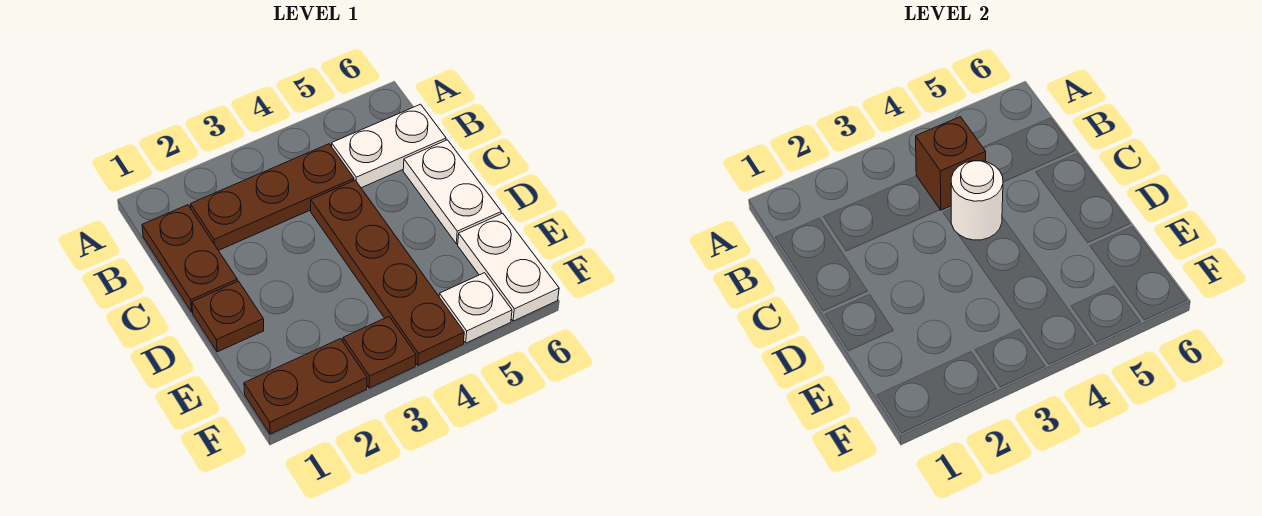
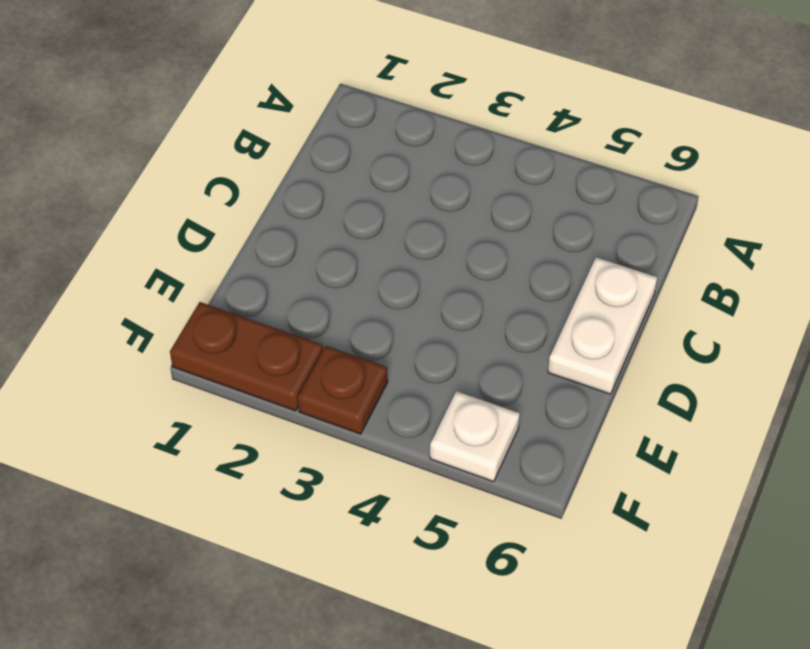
none -> brown plate B1:C1 level 1
none -> brown plate B2:B4 level 1
none -> white plate B5:B6 level 1

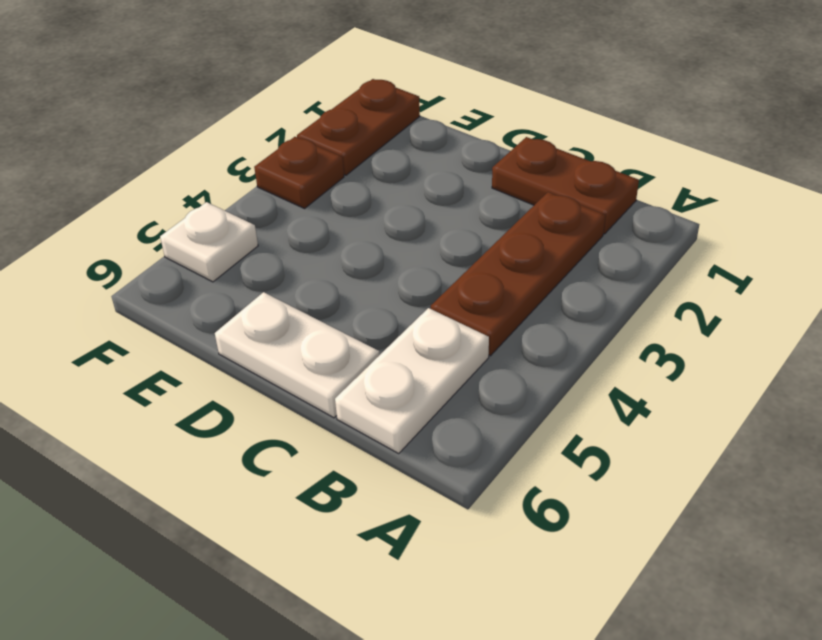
none -> brown plate C4:F4 level 1
none -> brown plate D1 level 1
none -> white plate E6:F6 level 1

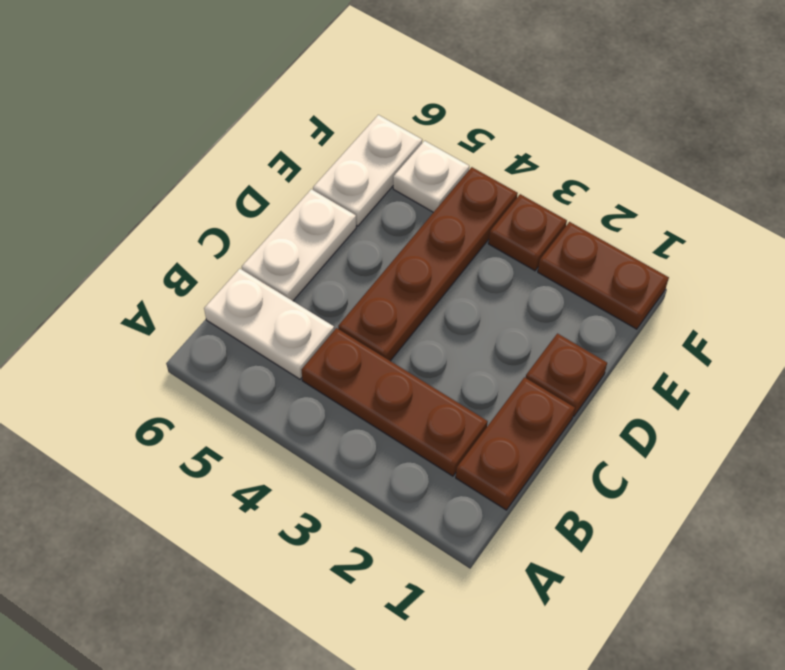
none -> brown brick B4 level 2
none -> white round brick C4 level 2

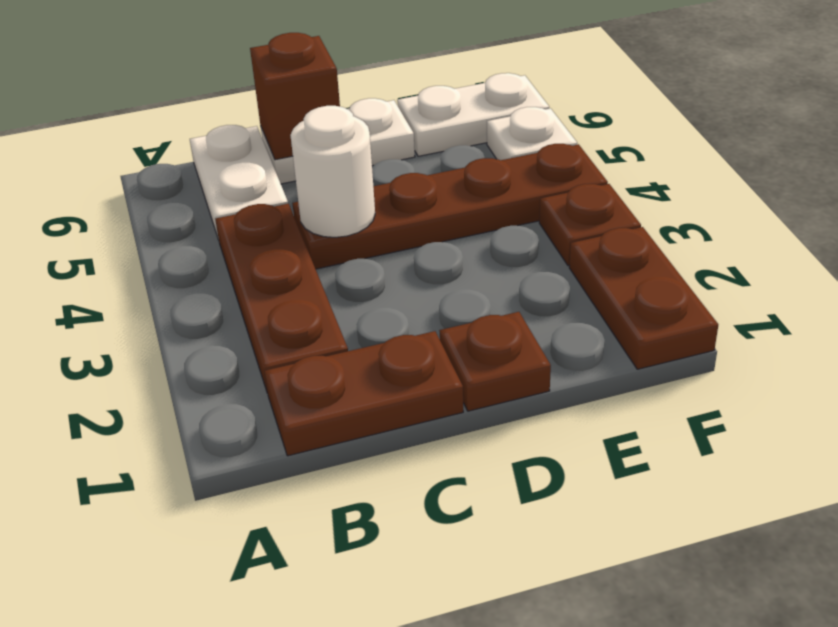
brown brick C6 level 2 -> brown brick B4 level 2

